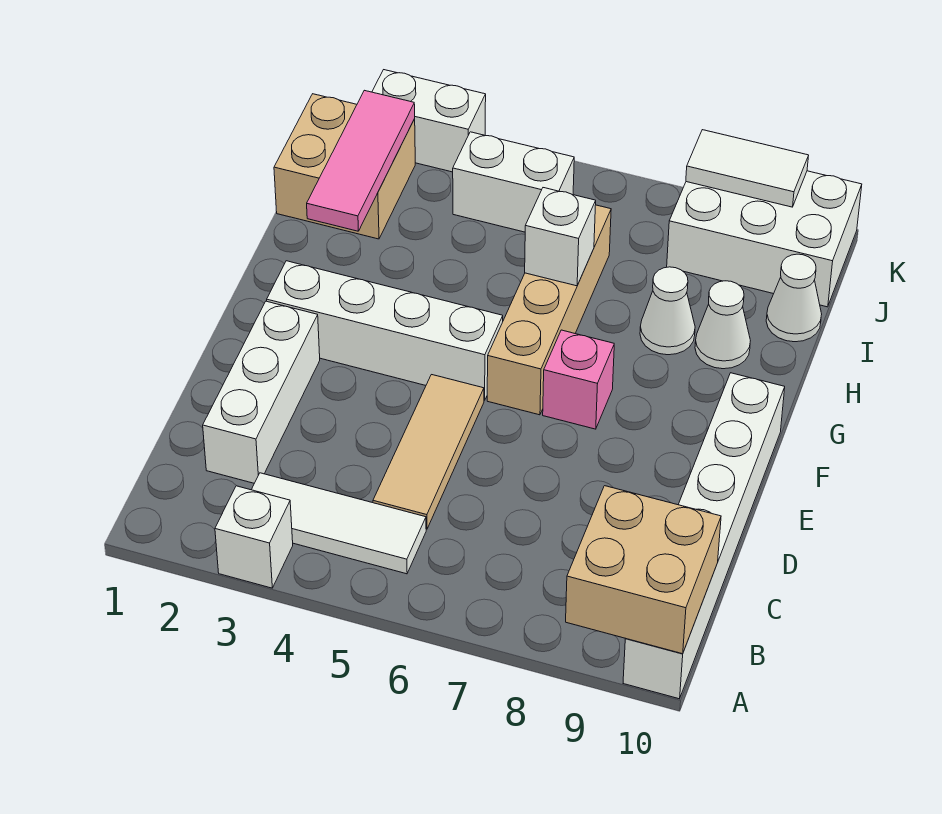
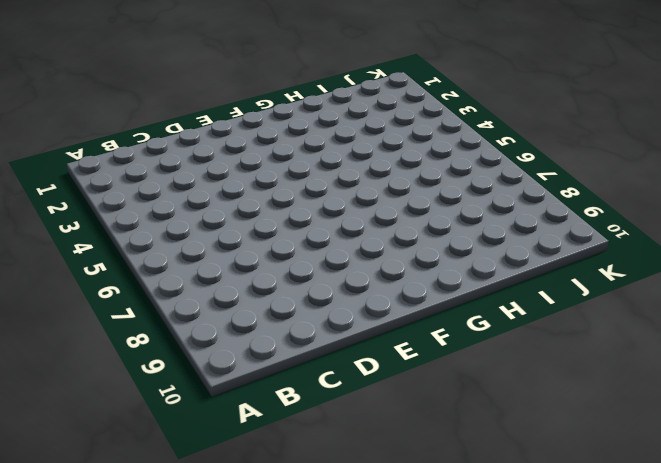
none -> white brick A3 level 1
none -> white brick A10:F10 level 1
none -> white tile B3:B5 level 1

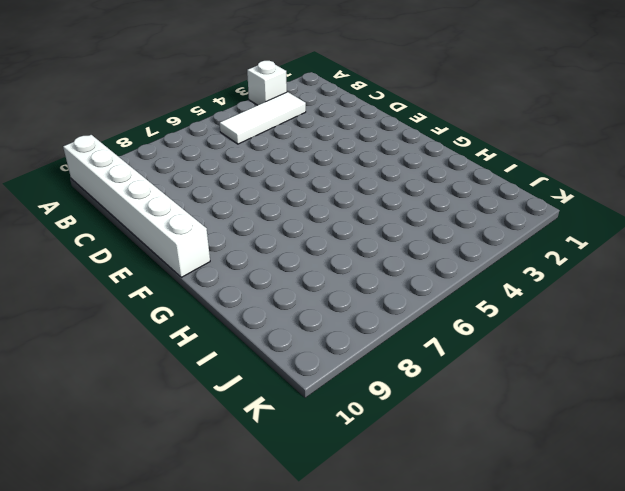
none -> white brick C2:E2 level 1
none -> tan tile C5:E5 level 1
none -> white brick F2:F5 level 1

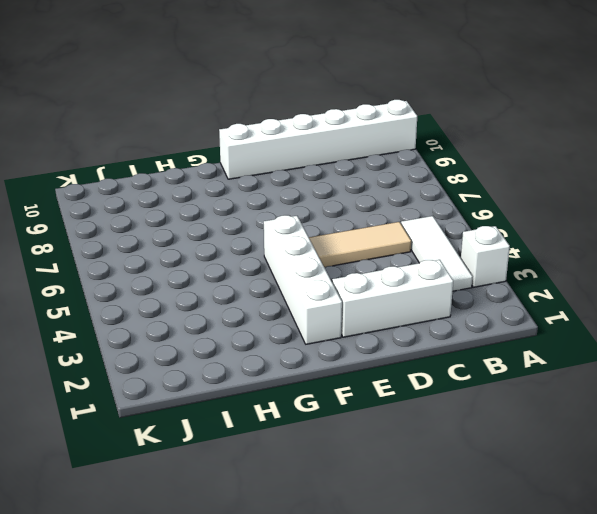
none -> tan brick F6:I6 level 1
none -> pink brick F7 level 1
none -> white cone H8 level 1

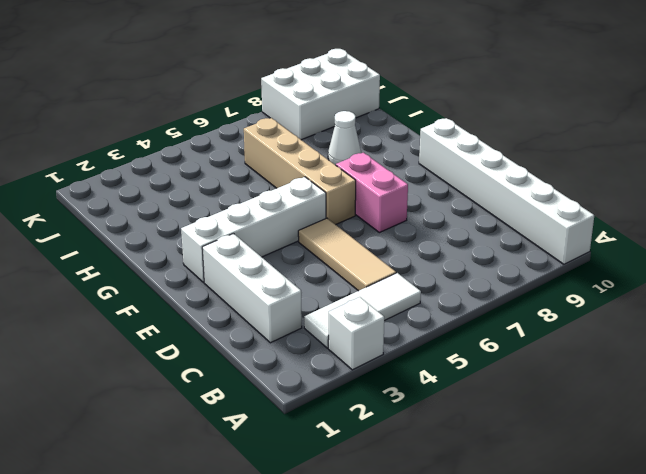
pink brick E7:F7 level 1 -> pink brick F7 level 1
none -> white cone H9 level 1
none -> tan brick I1:J2 level 1
none -> white cone I10 level 1

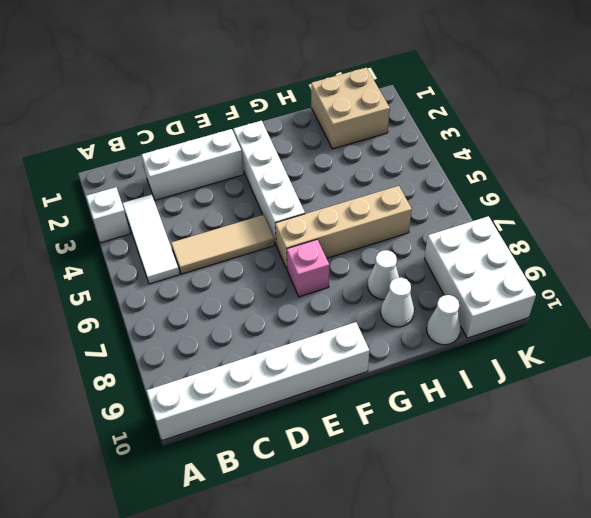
none -> white brick J4:J5 level 1
none -> white brick K2:K3 level 1
none -> tan brick A9:B10 level 2

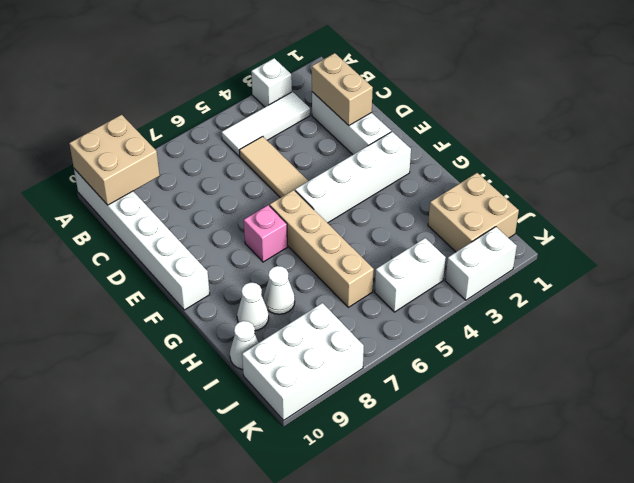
tan brick C2:D2 level 2 -> none
none -> pink tile H2:J2 level 2
none -> white brick H6 level 2
none -> white tile K8:K9 level 2

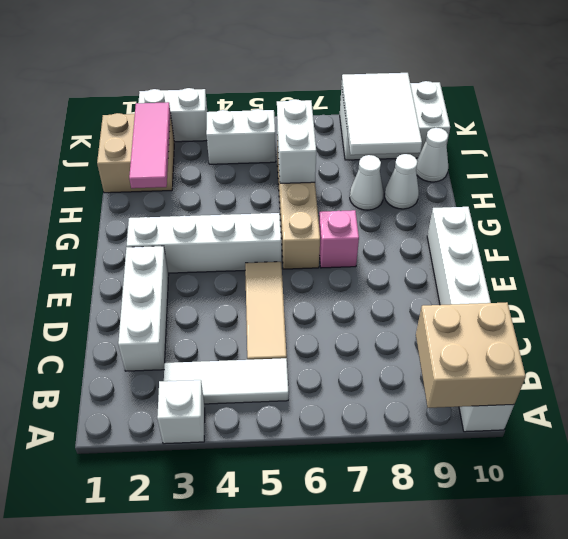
white brick H6:I6 level 2 -> white brick H6 level 2
white tile I8:K9 level 2 -> white tile K8:K9 level 2

